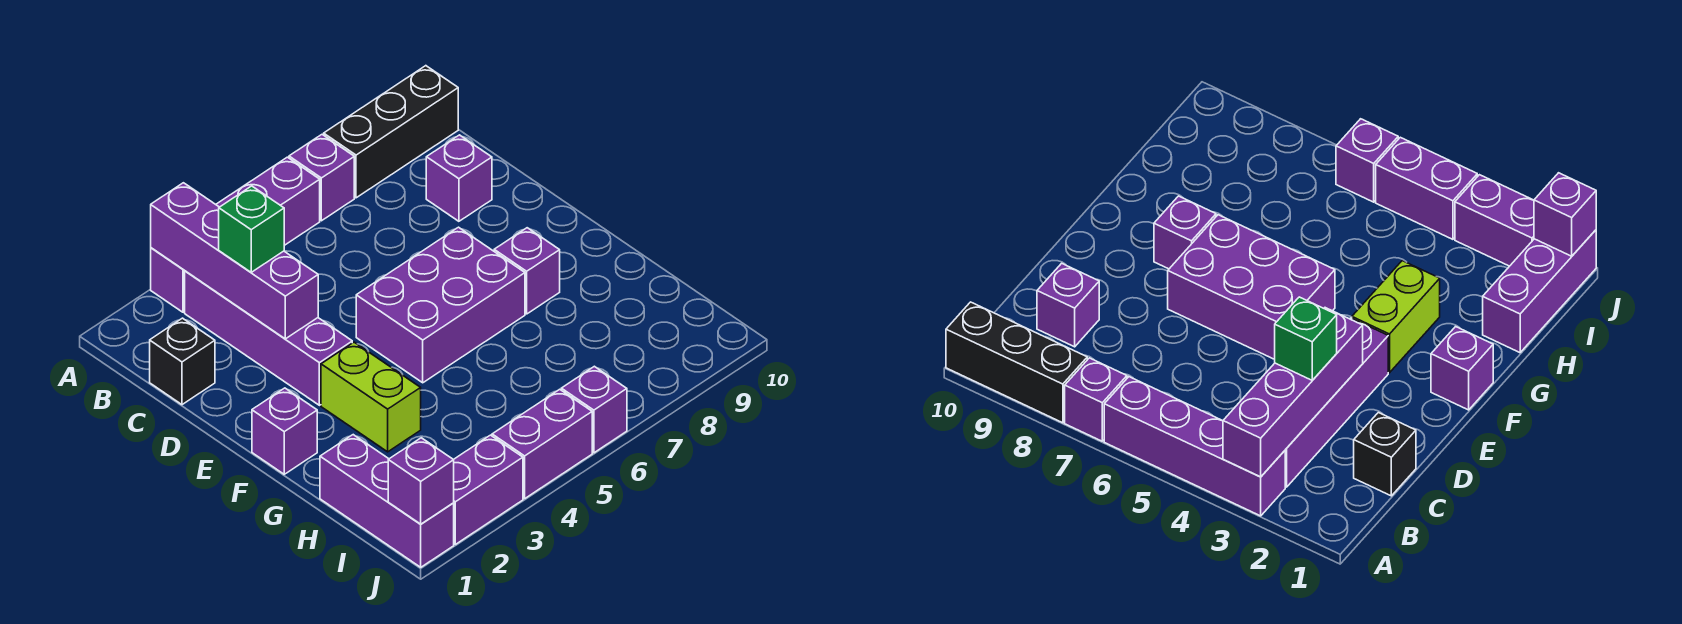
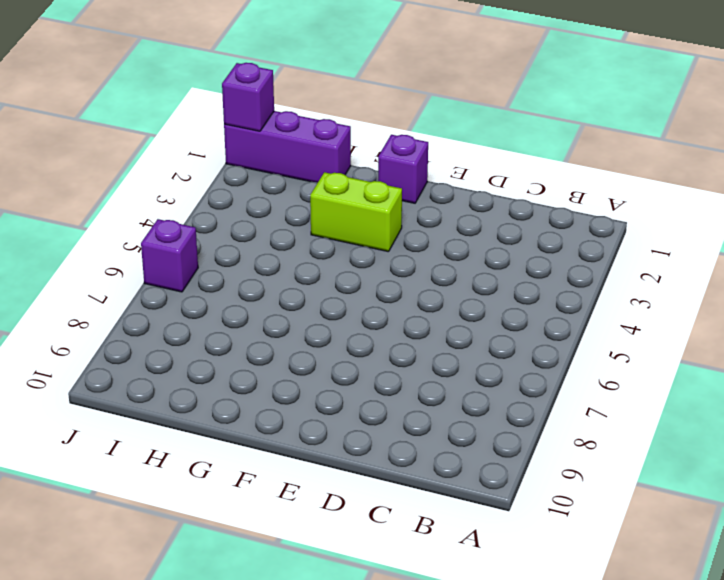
none -> purple brick A3:A6 level 1
none -> purple brick A7 level 1
none -> black brick A8:A10 level 1

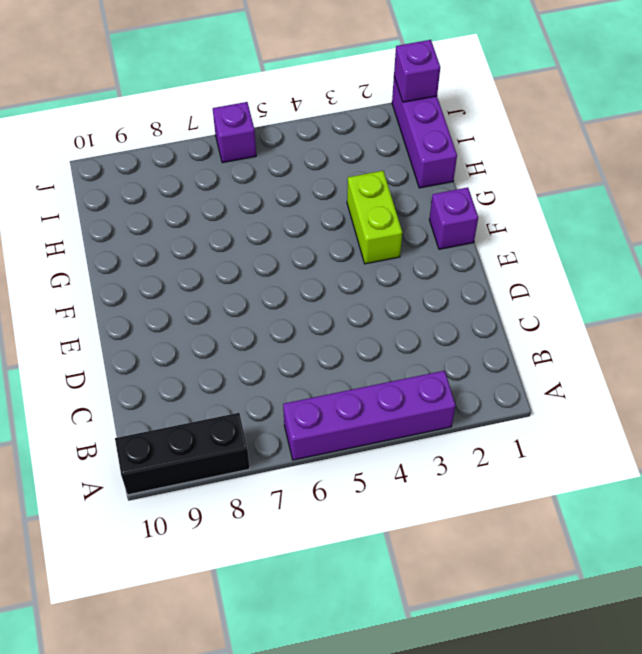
none -> purple brick A7 level 1
none -> purple brick B3:E3 level 1
none -> black brick C1 level 1

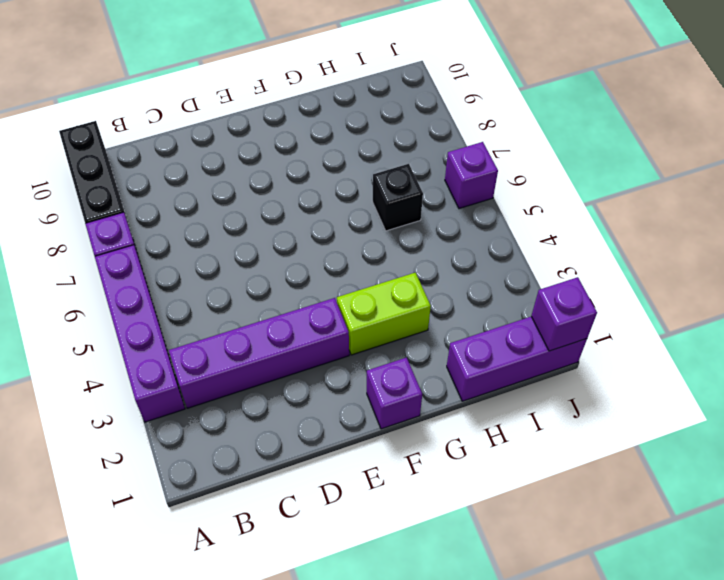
black brick H6 level 1 -> black brick C1 level 1
none -> purple brick C9 level 1
none -> purple brick E5:F7 level 1
none -> purple brick F8 level 1

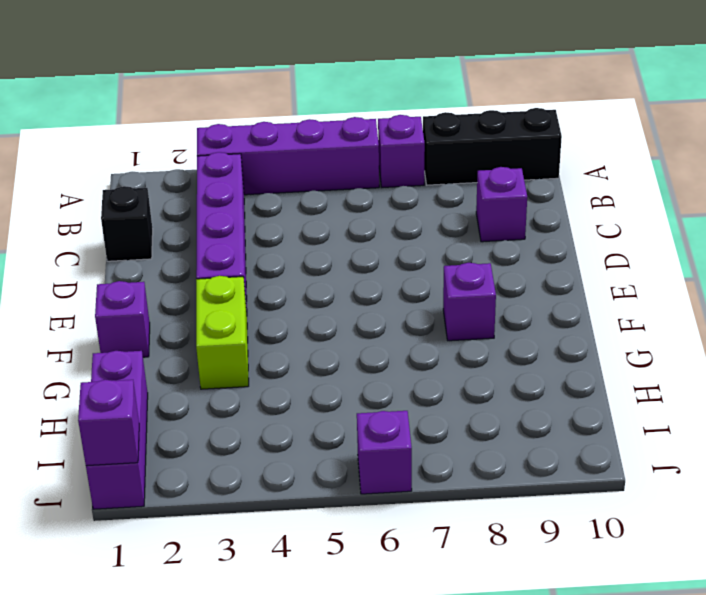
none -> purple brick E5:F7 level 1
none -> purple brick J2:J3 level 1
none -> purple brick J4:J5 level 1

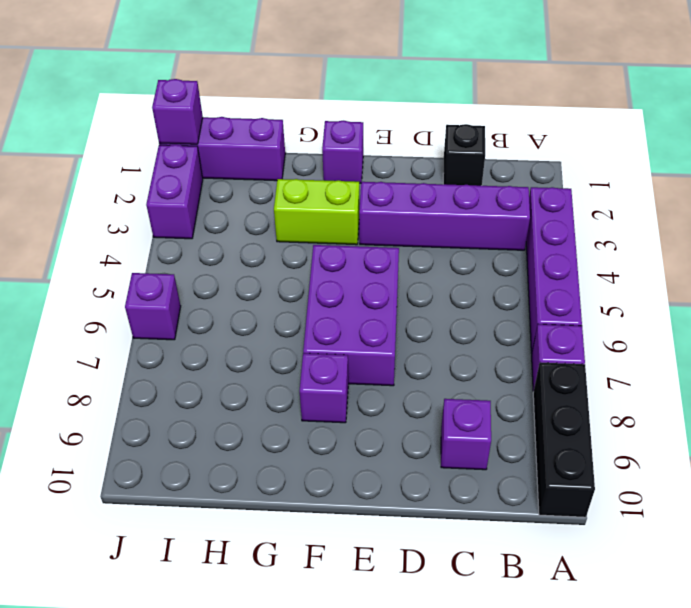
none -> purple brick J4:J5 level 1
none -> purple brick A3:D3 level 2
none -> green brick C3 level 3

